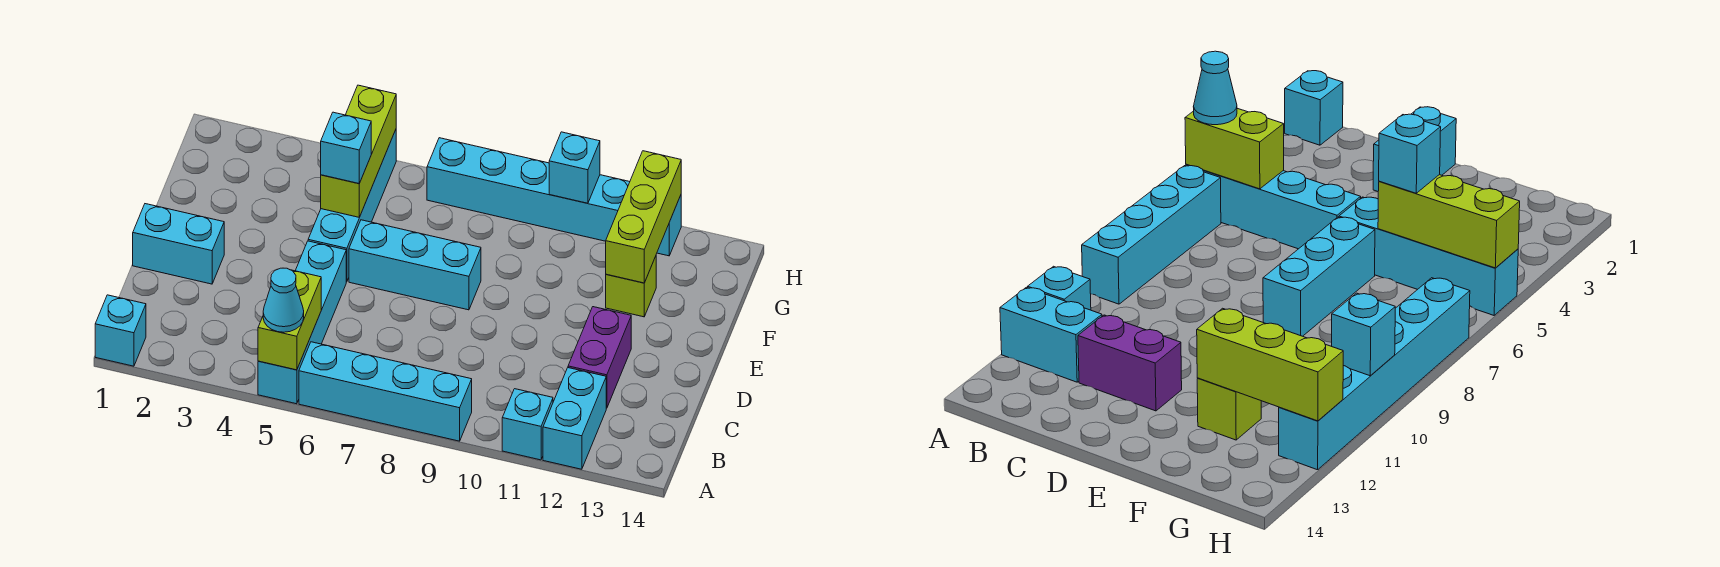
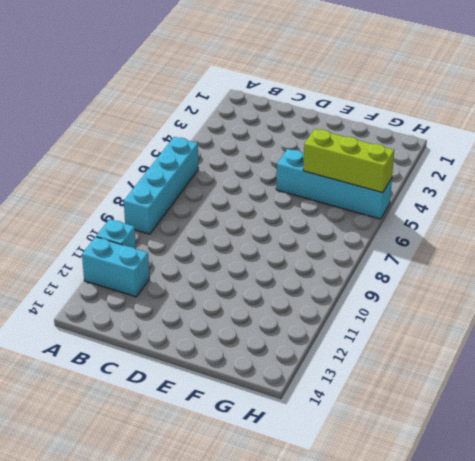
none -> cyan brick A1 level 1
none -> cyan brick A5:D5 level 1
none -> purple brick C12:D12 level 1

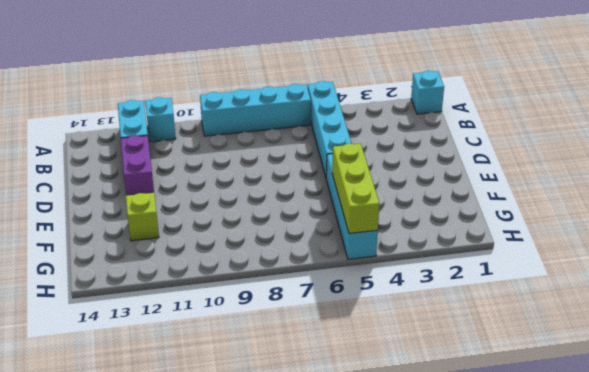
none -> cyan brick D1:D2 level 1
none -> cyan brick E6:E8 level 1
none -> cyan brick H7:H12 level 1

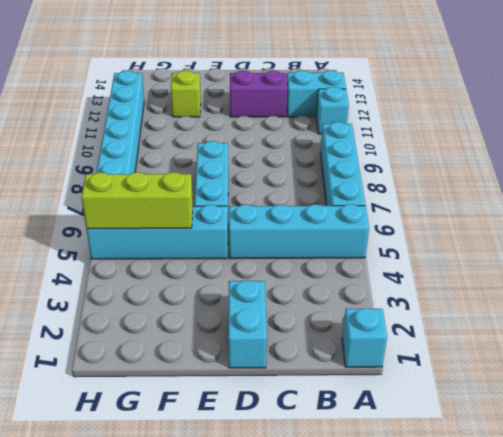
none -> lime brick A5:B5 level 2
none -> lime brick F12:H12 level 2
none -> cyan brick H10 level 2

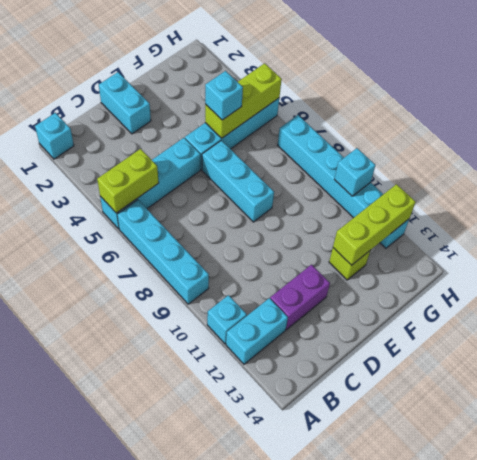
none -> cyan cone A5 level 3

